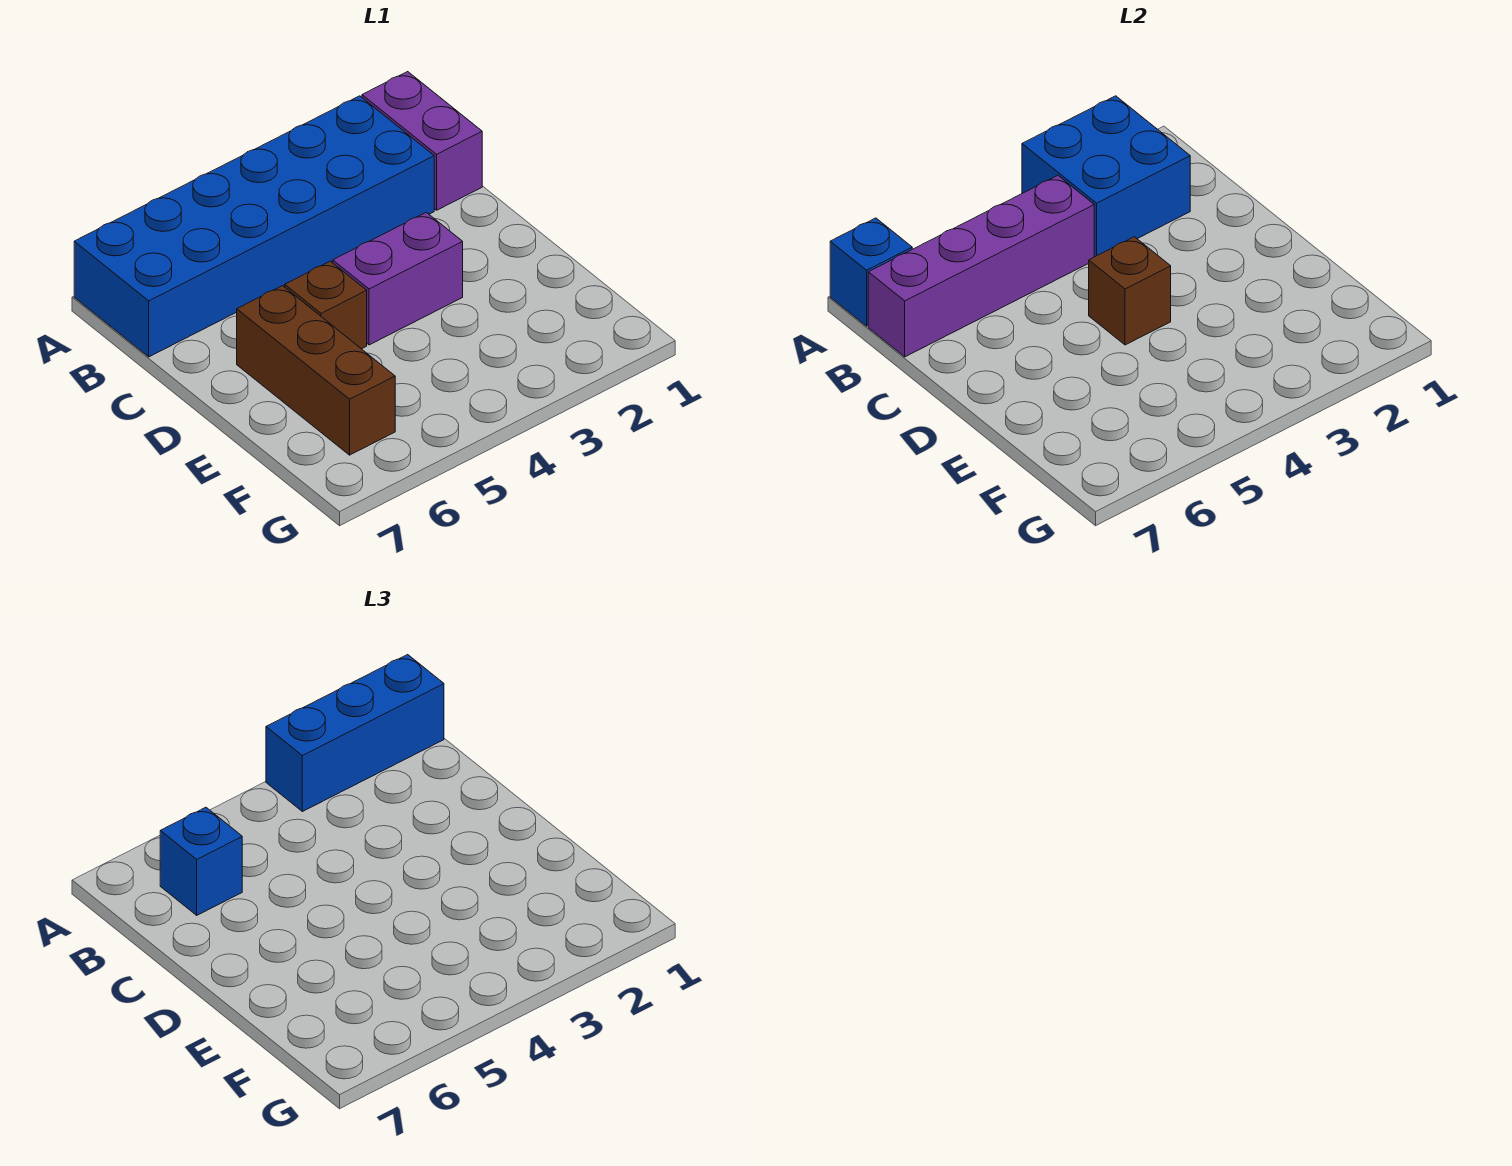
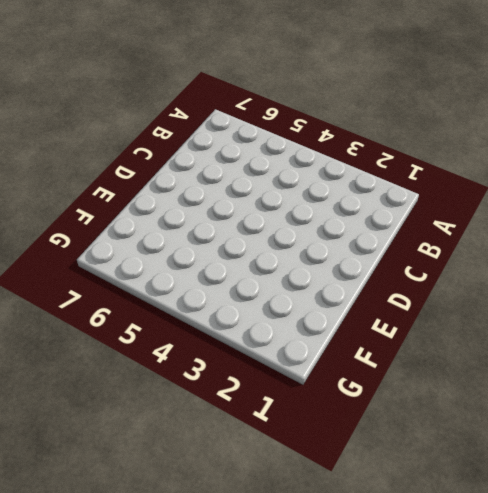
none -> purple brick A1:B1 level 1
none -> blue brick A2:B7 level 1

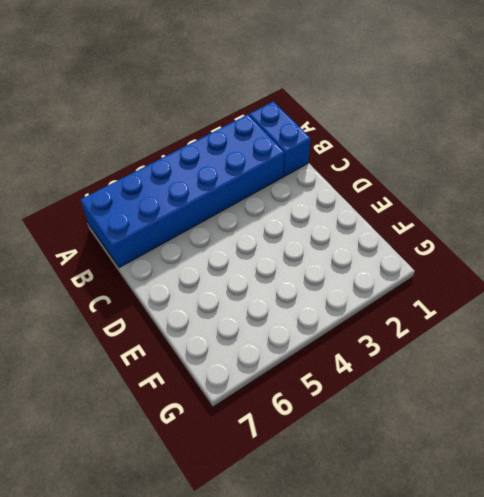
blue brick A1:B1 level 1 -> purple brick A1:B1 level 1
none -> purple brick D3:D4 level 1
none -> brown brick D5 level 1

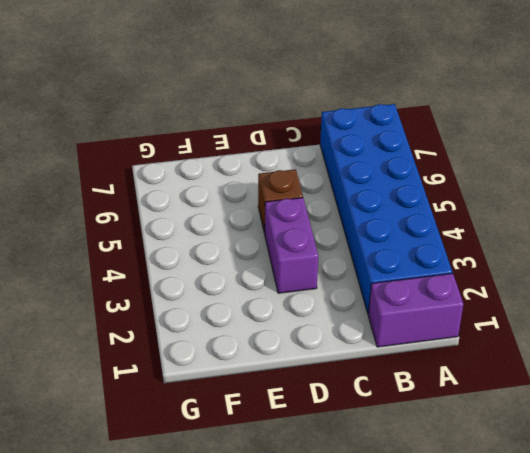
none -> brown brick D6:F6 level 1
none -> blue brick A2:B3 level 2

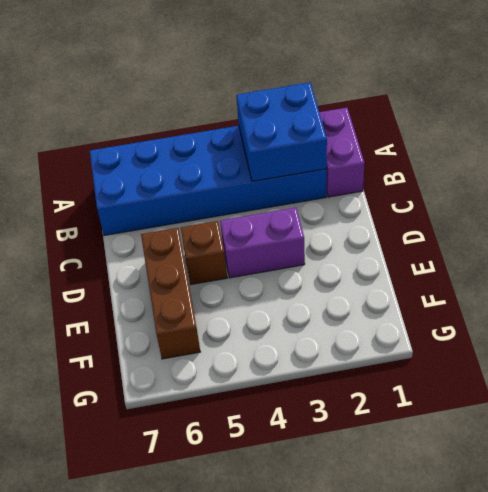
none -> blue brick A7 level 2
none -> purple brick B4:B7 level 2

